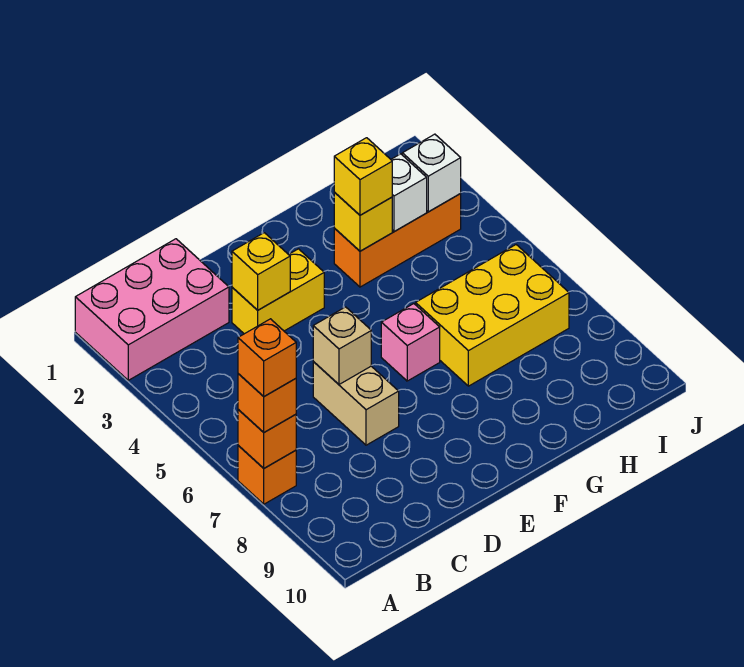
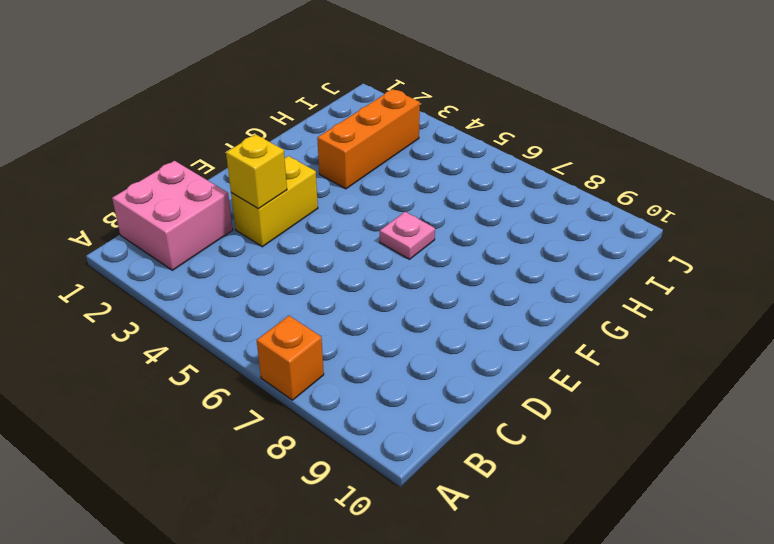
pink brick B1:C2 level 1 -> pink brick A1:C2 level 1
pink plate F6 level 1 -> pink brick F6 level 1
none -> tan brick D6:D7 level 1
none -> yellow brick G6:I7 level 1
none -> orange brick A7 level 2

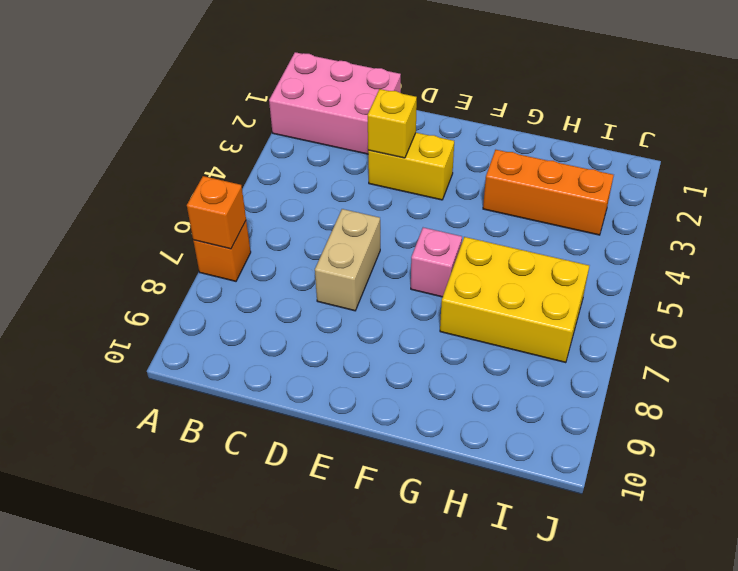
none -> tan brick D6 level 2
none -> yellow brick G3 level 2
none -> white brick H3 level 2

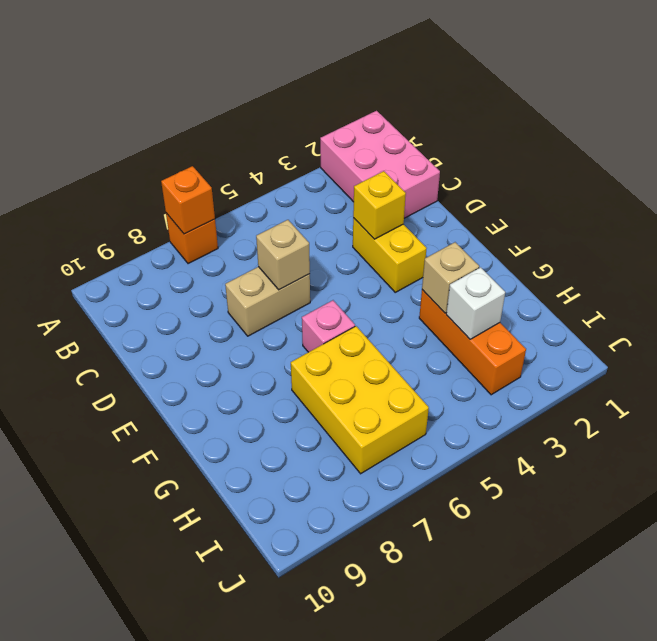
tan brick G3 level 2 -> yellow brick G3 level 2
none -> white brick I3 level 2
none -> orange brick A7 level 3
none -> yellow brick G3 level 3

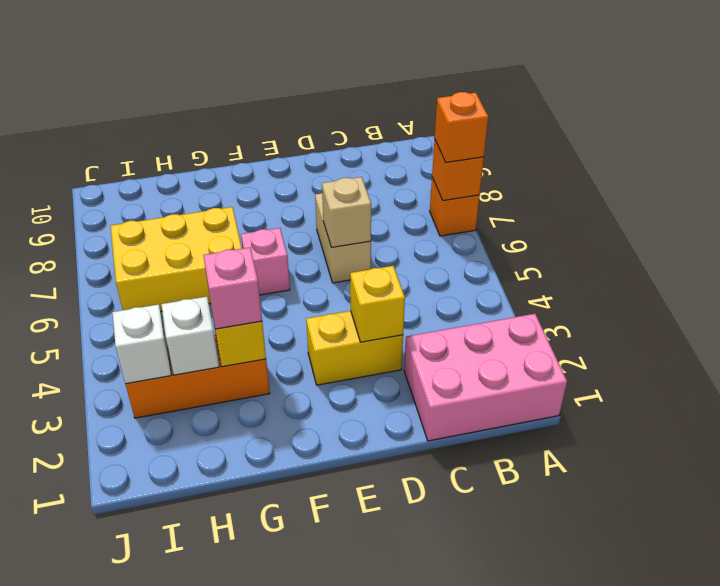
pink brick G3 level 3 -> yellow brick G3 level 3
none -> orange brick A7 level 4

